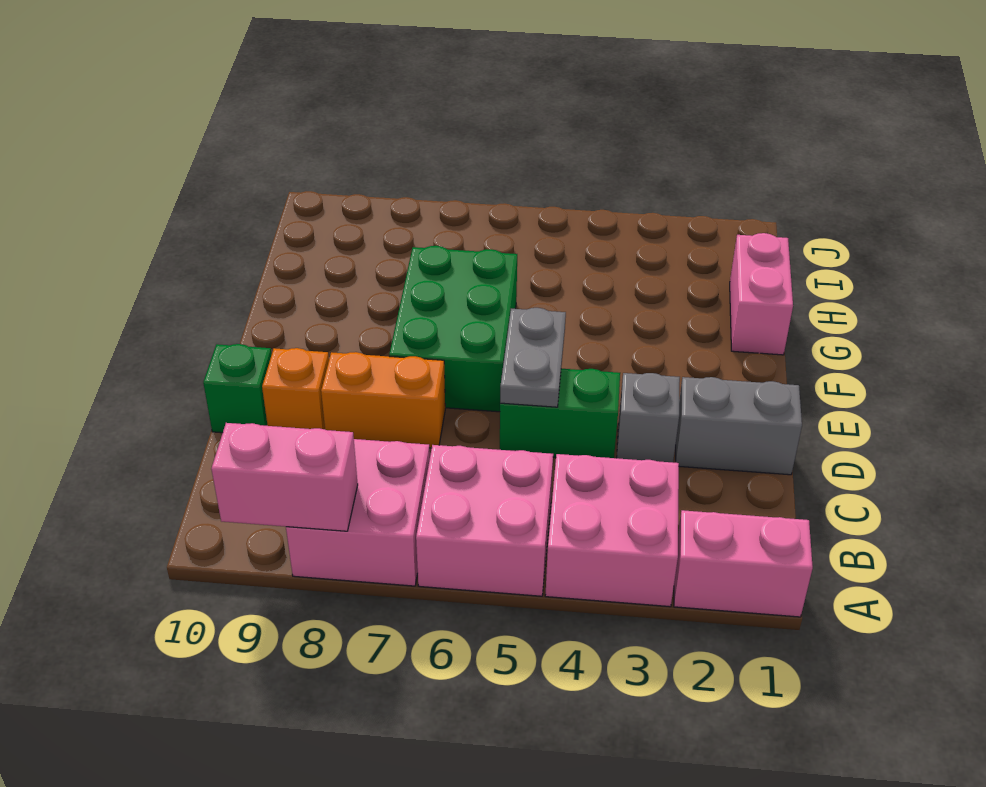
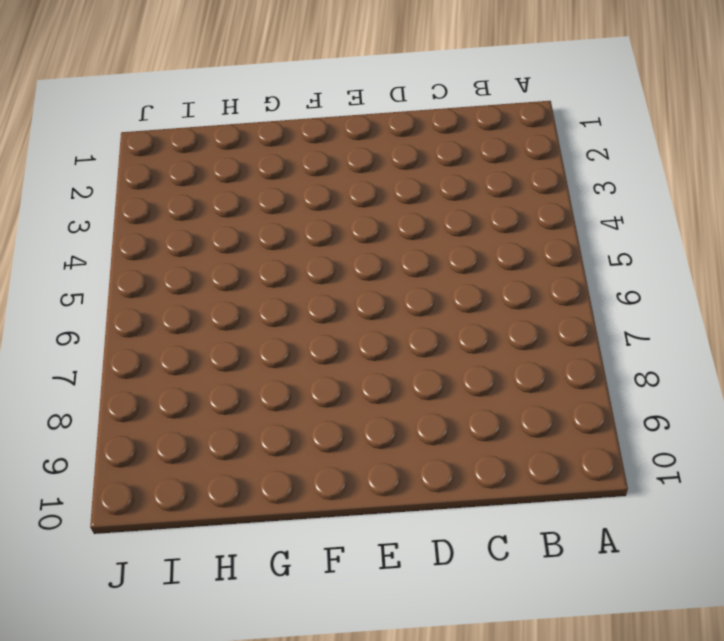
none -> pink brick A1:A2 level 1
none -> pink brick A3:B4 level 1
none -> pink brick A5:B6 level 1

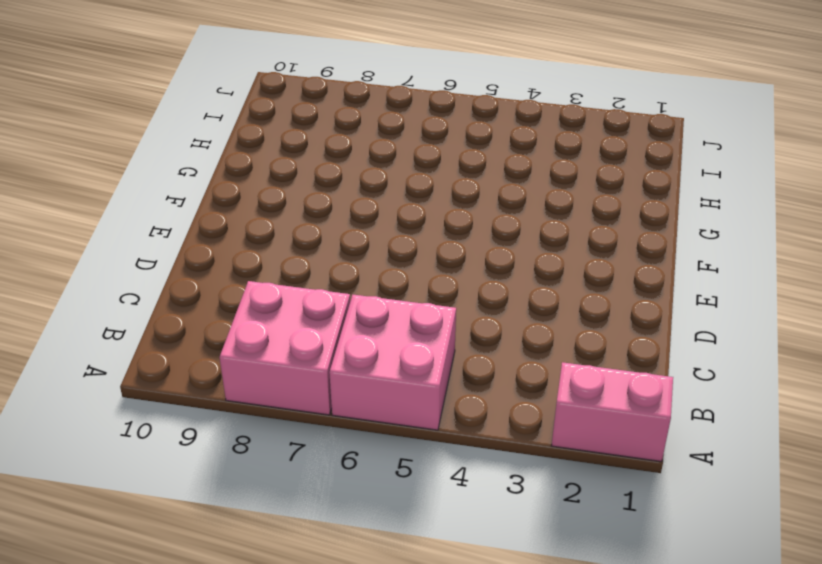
none -> pink brick A3:B4 level 1
none -> grey brick D1:D2 level 1
none -> grey brick D3 level 1

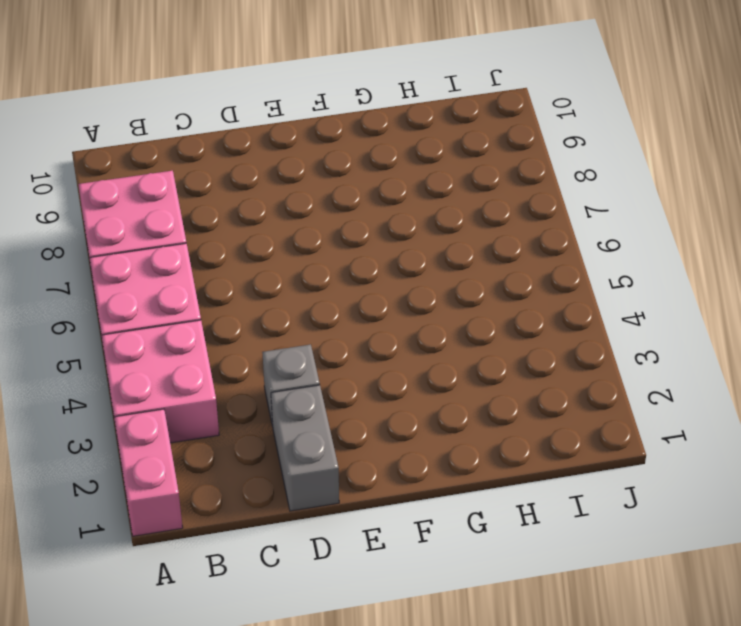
none -> green brick D4:D5 level 1
none -> orange brick D7:D8 level 1
none -> orange brick D9 level 1

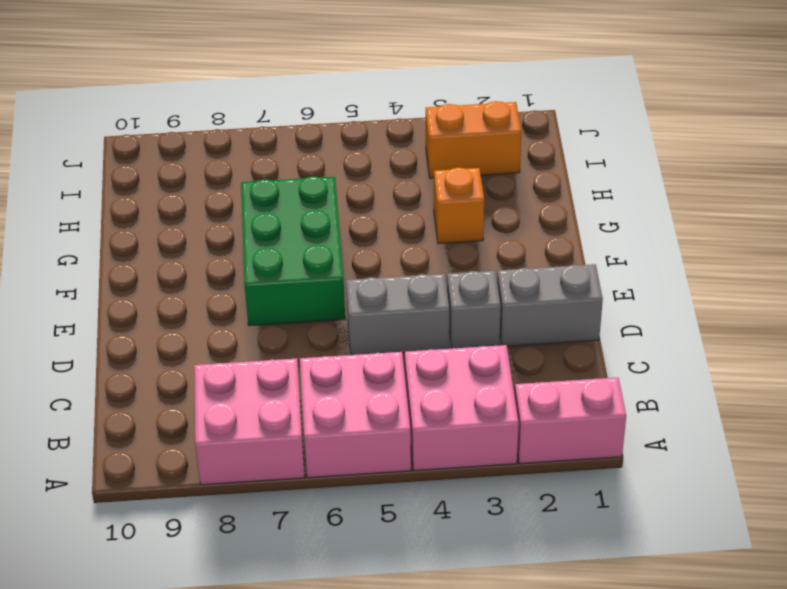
grey brick D4:D5 level 1 -> green brick D4:D5 level 1
orange brick G3 level 1 -> orange brick D9 level 1
orange brick I2:I3 level 1 -> orange brick D7:D8 level 1
none -> green brick D10 level 1
none -> pink brick G1:H1 level 1
none -> pink brick A8:A9 level 2

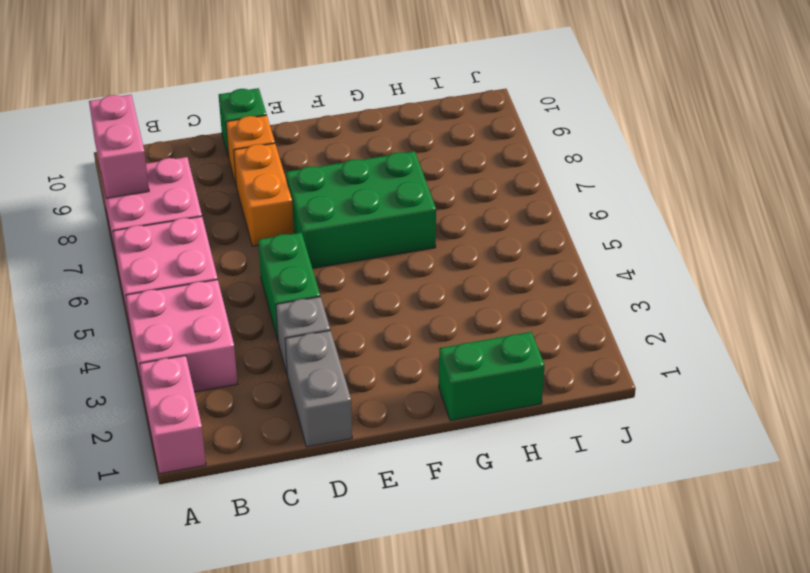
green brick G1:H1 level 1 -> pink brick G1:H1 level 1
none -> grey plate D5:E5 level 2

